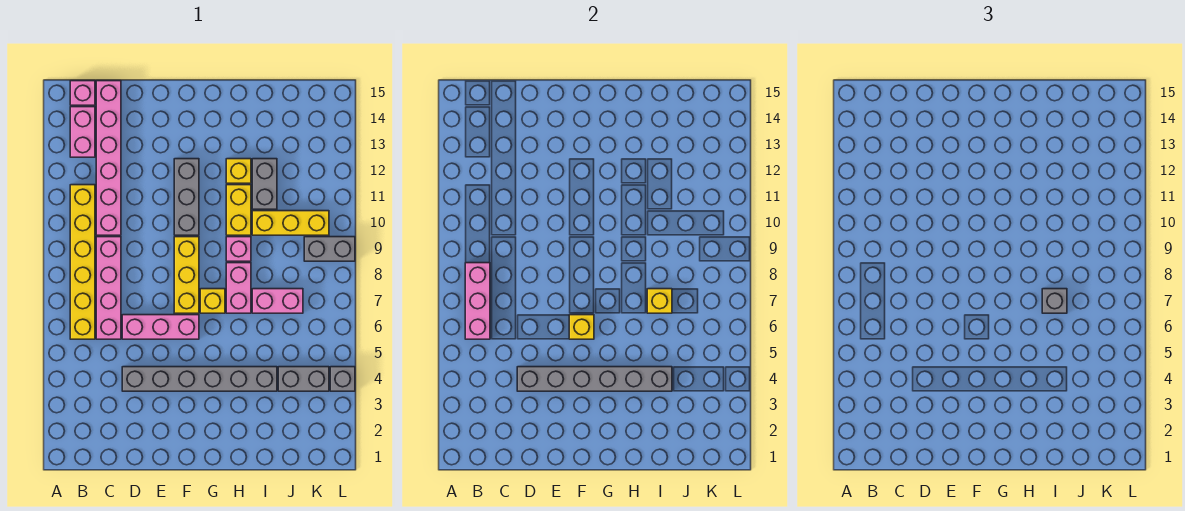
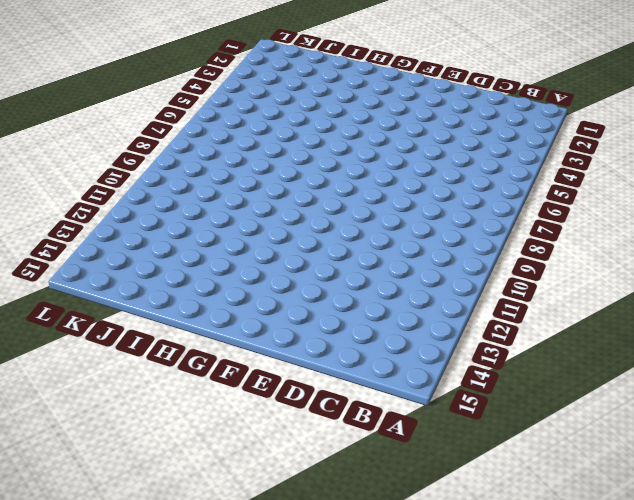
none -> yellow brick B6:B11 level 1
none -> pink brick B13:B14 level 1
none -> pink brick B15 level 1

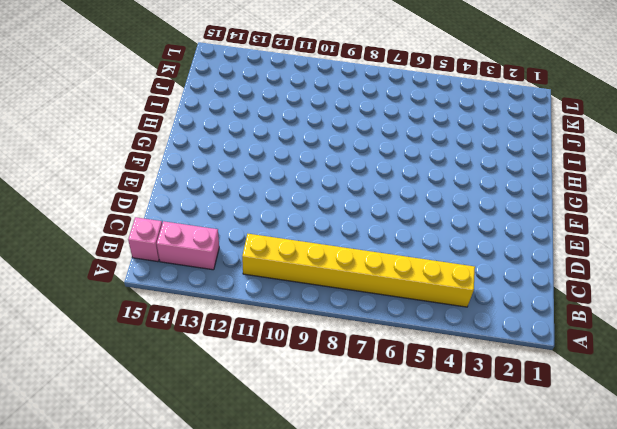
yellow brick B4:B11 level 1 -> yellow brick B6:B11 level 1
none -> pink brick C6:C9 level 1
none -> pink brick C10:C15 level 1
none -> grey brick D4:I4 level 1

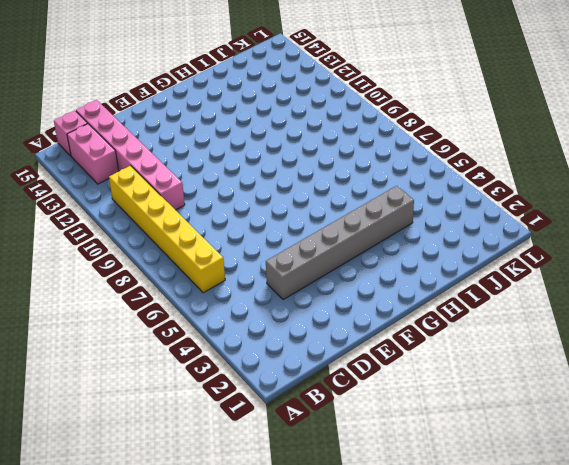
none -> pink brick C6:C9 level 1
none -> pink brick D6:F6 level 1
none -> yellow brick F7:F9 level 1

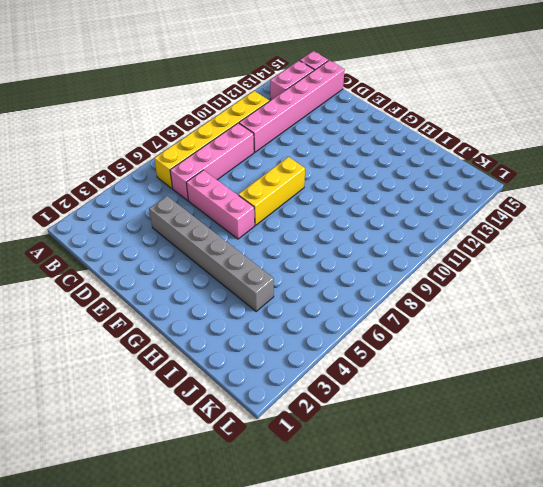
none -> grey brick F10:F12 level 1
none -> yellow brick G7 level 1
none -> pink brick H7:H8 level 1

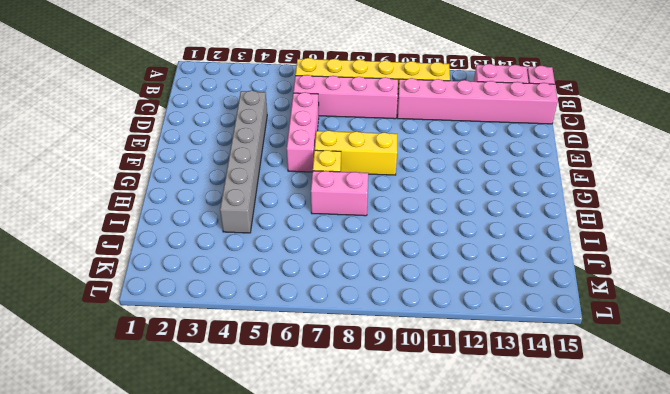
none -> grey brick F10:F12 level 1
none -> pink brick H9 level 1
none -> yellow brick H10:H11 level 1

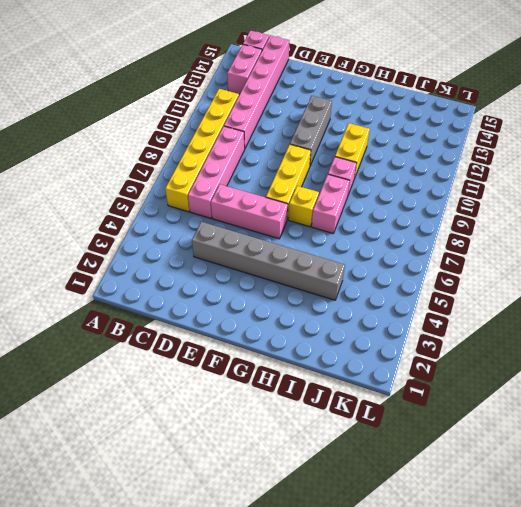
none -> yellow brick H12 level 1
none -> pink brick I7:J7 level 1
none -> yellow brick I10:K10 level 1

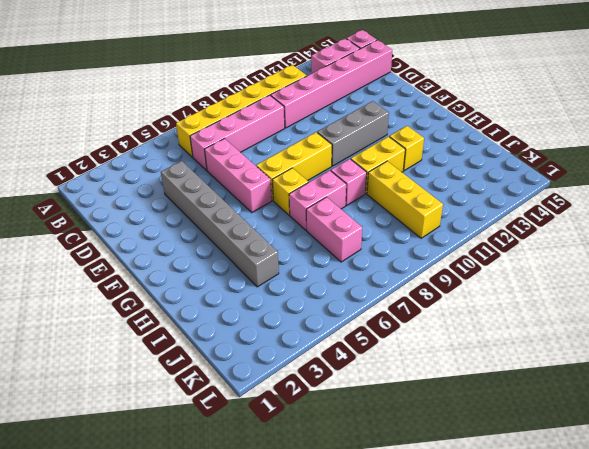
none -> grey brick I11:I12 level 1
none -> grey brick J4:K4 level 1
none -> grey brick K9:L9 level 1

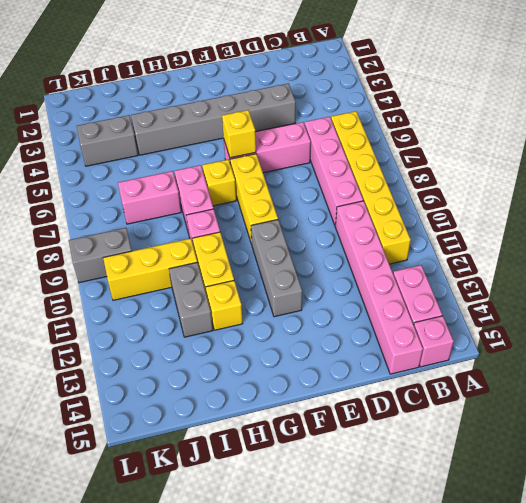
none -> grey brick L4 level 1
none -> pink brick B6:B8 level 2
none -> grey brick D4:I4 level 2

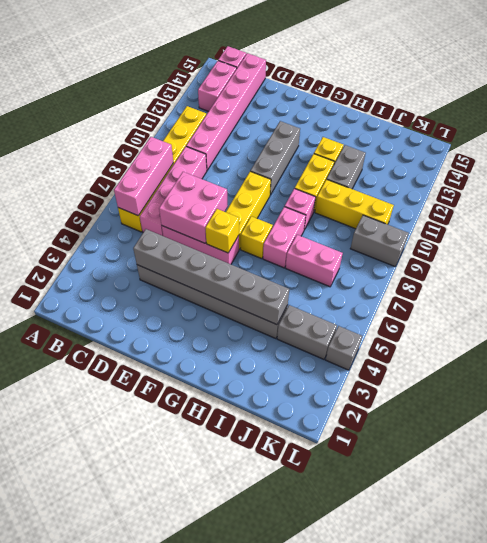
pink brick D6:E7 level 2 -> none
none -> yellow brick I7 level 2
none -> grey brick I7 level 3

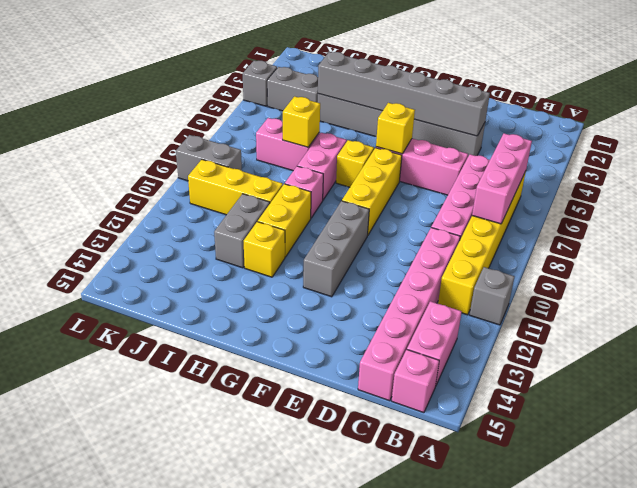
grey brick A11 level 1 -> grey brick I7 level 3

